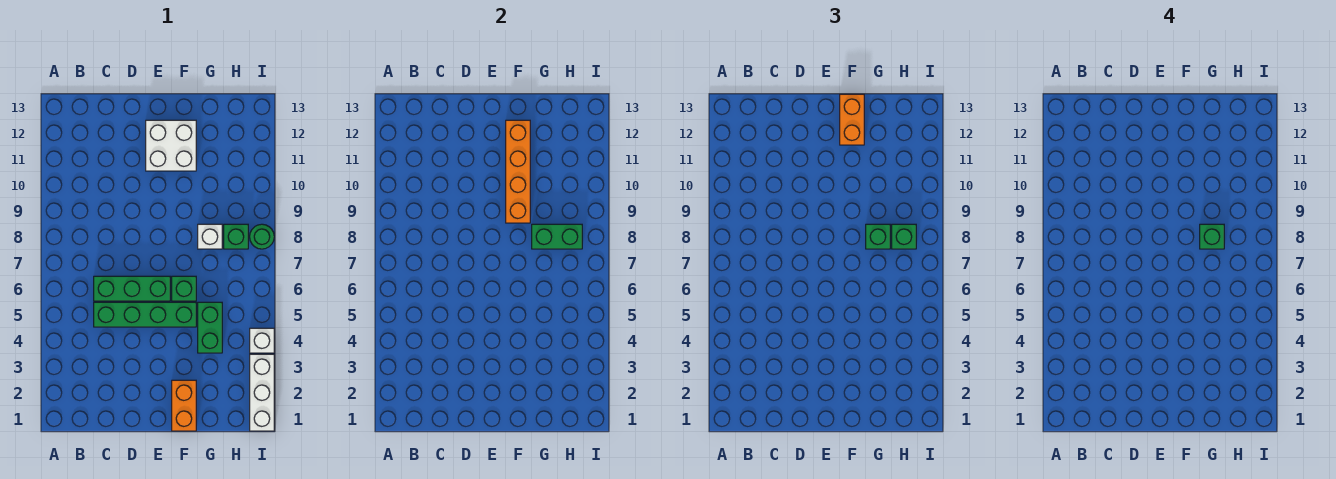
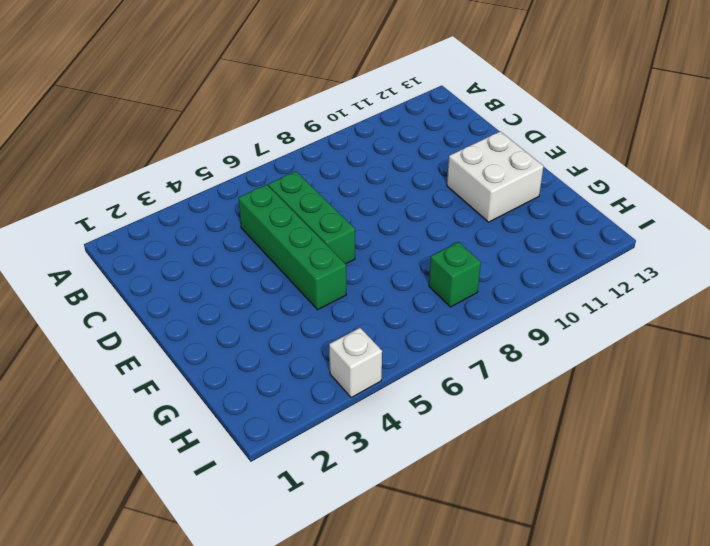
none -> orange brick F1:F2 level 1
none -> green brick F6 level 1
none -> green brick G4:G5 level 1

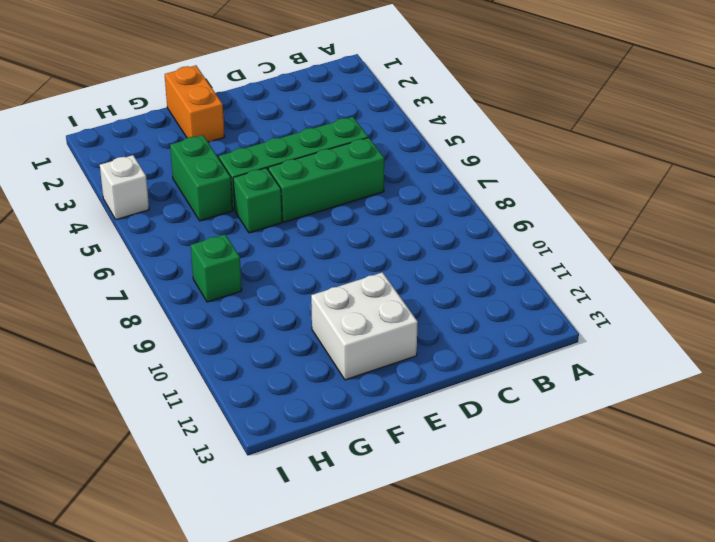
none -> white brick G8 level 1
none -> white brick I1:I3 level 1
none -> green round brick I8 level 1

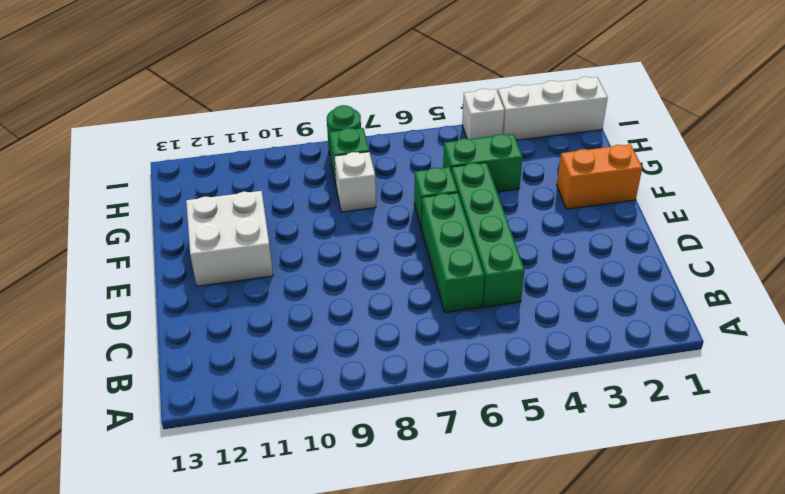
none -> orange brick F9:F12 level 2
none -> green brick G8:H8 level 2
none -> orange brick F12:F13 level 3

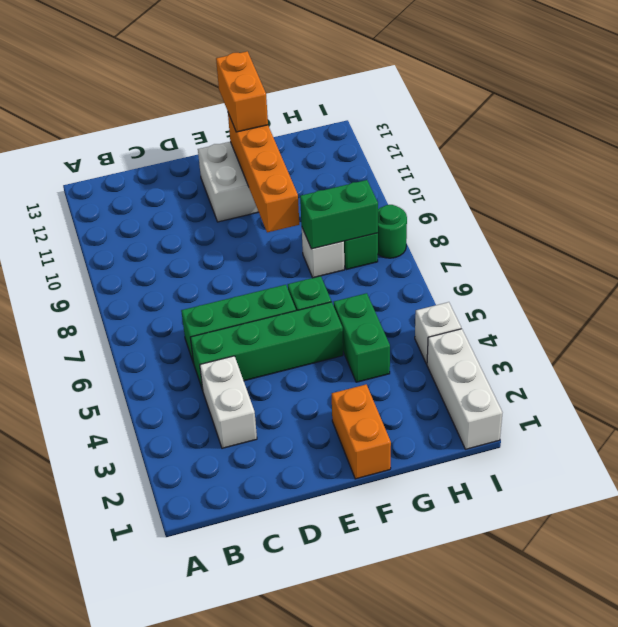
white brick C3:C4 level 1 -> none
none -> green brick G8 level 3
none -> green brick H8 level 3
none -> green brick G8 level 4

